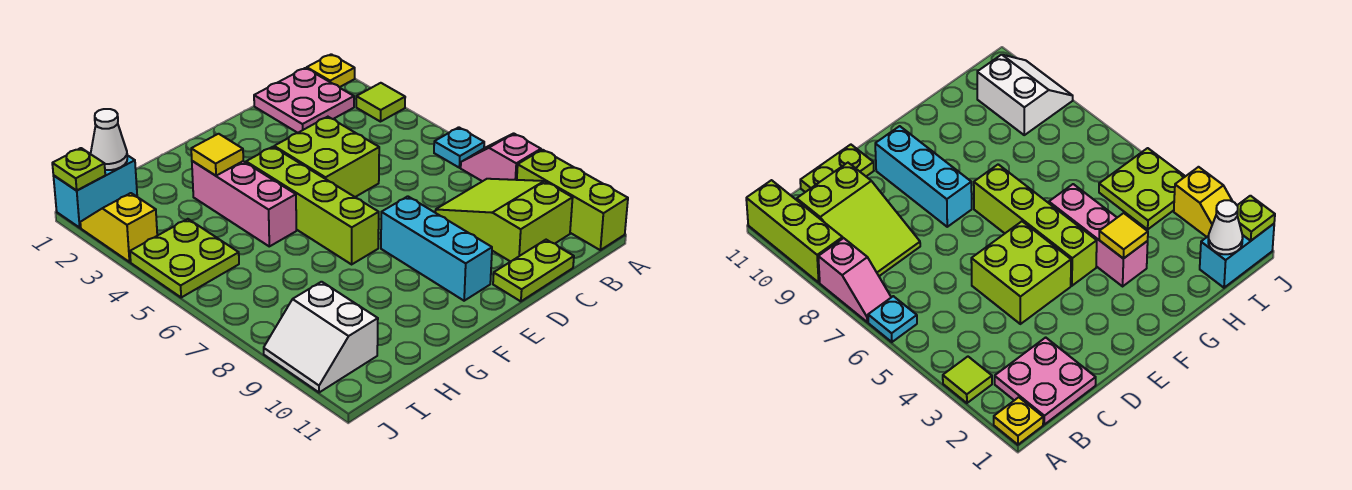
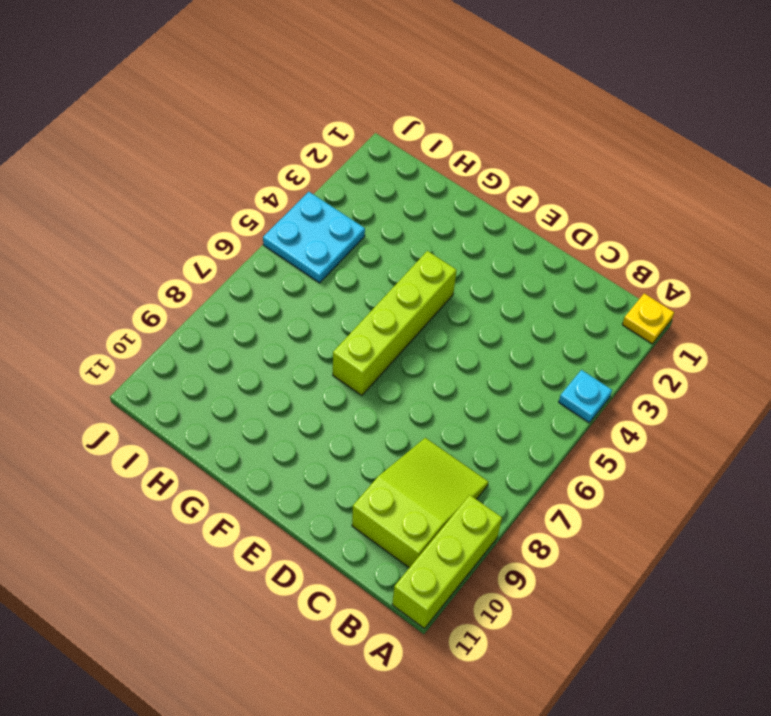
cyan plate A4 level 1 -> cyan plate A6 level 1
cyan plate I4:J5 level 1 -> lime plate I4:J5 level 1
none -> lime tile A3 level 1
none -> pink slope A7:A8 level 1 top 8
none -> pink plate B1:C2 level 1

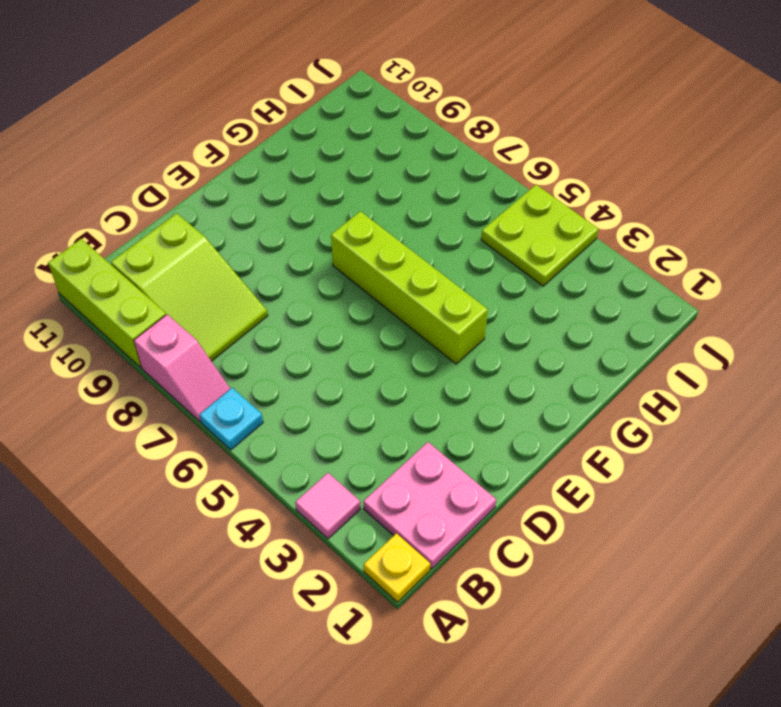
pink tile A3 level 1 -> lime tile A3 level 1
none -> lime plate C11:D11 level 1
none -> lime brick D4:E5 level 1
none -> cyan brick E8:E10 level 1

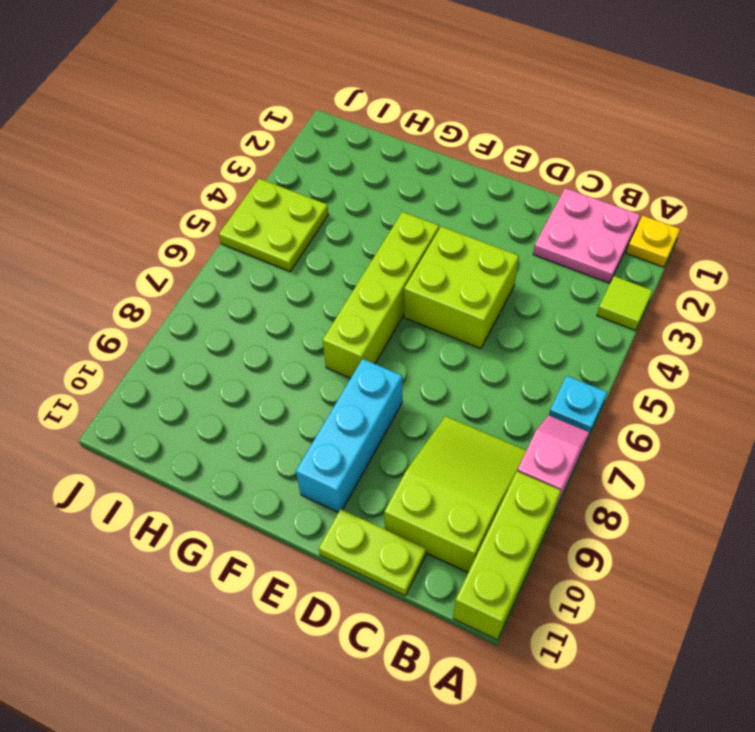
none -> pink brick G3:G5 level 1
none -> cyan brick I1:J1 level 1
none -> white slope I9:J10 level 1 top I

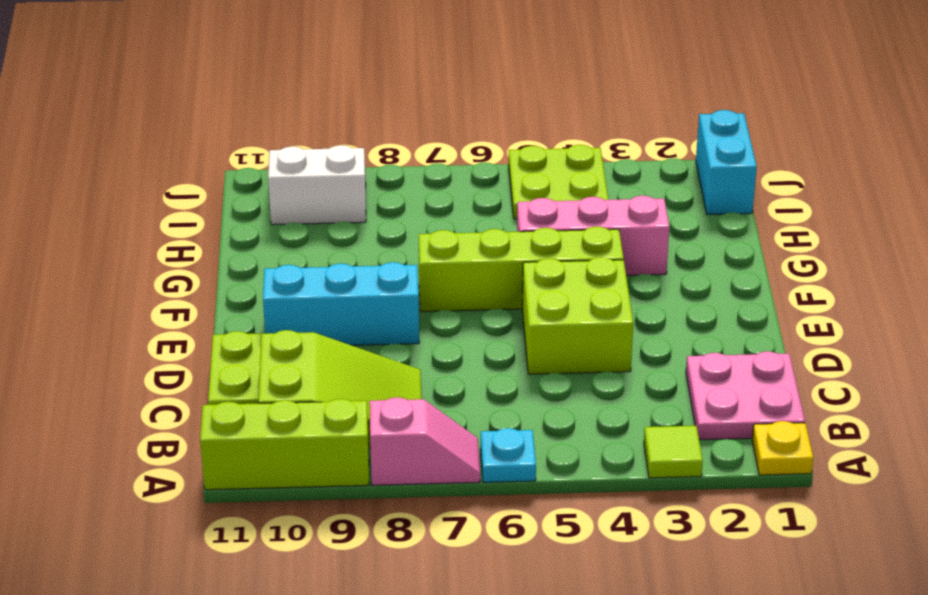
none -> yellow slope J2:J3 level 1 top 3
none -> yellow tile G3 level 2
none -> white cone I1 level 2

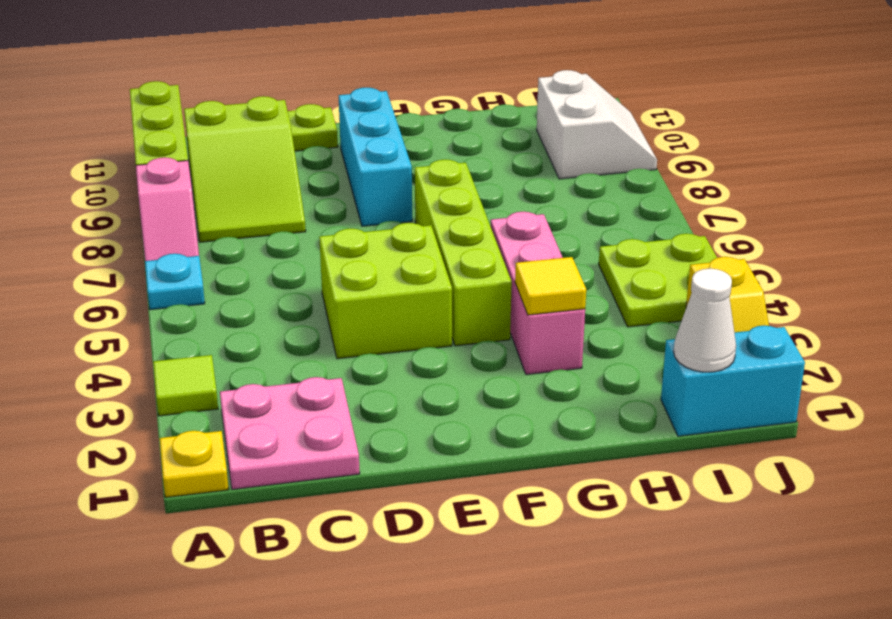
none -> lime plate J1 level 2

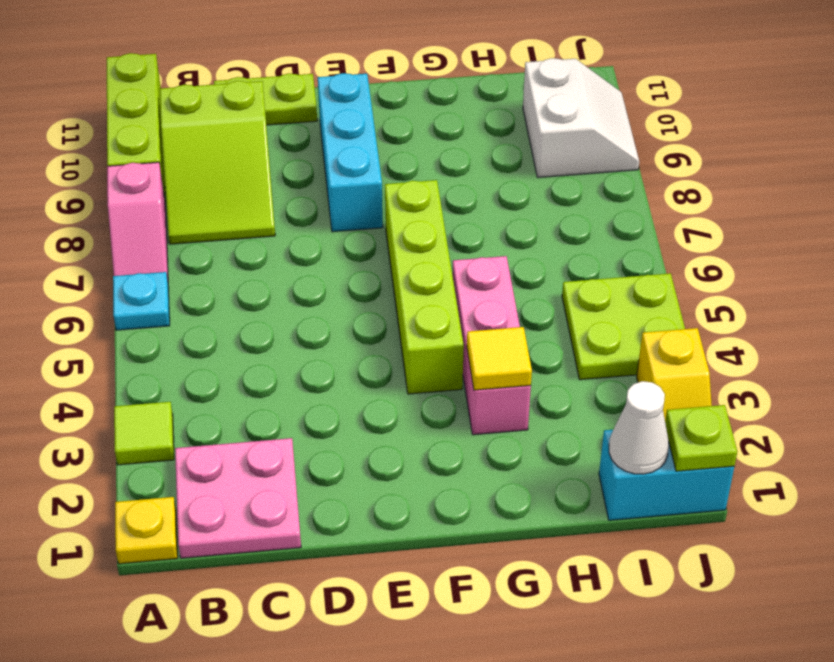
none -> lime brick D4:E5 level 1

